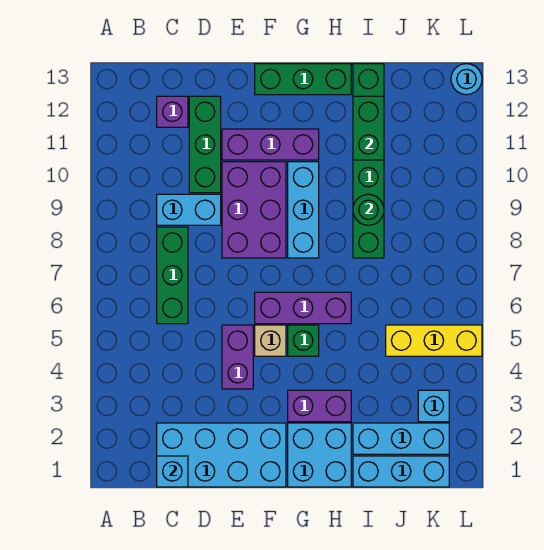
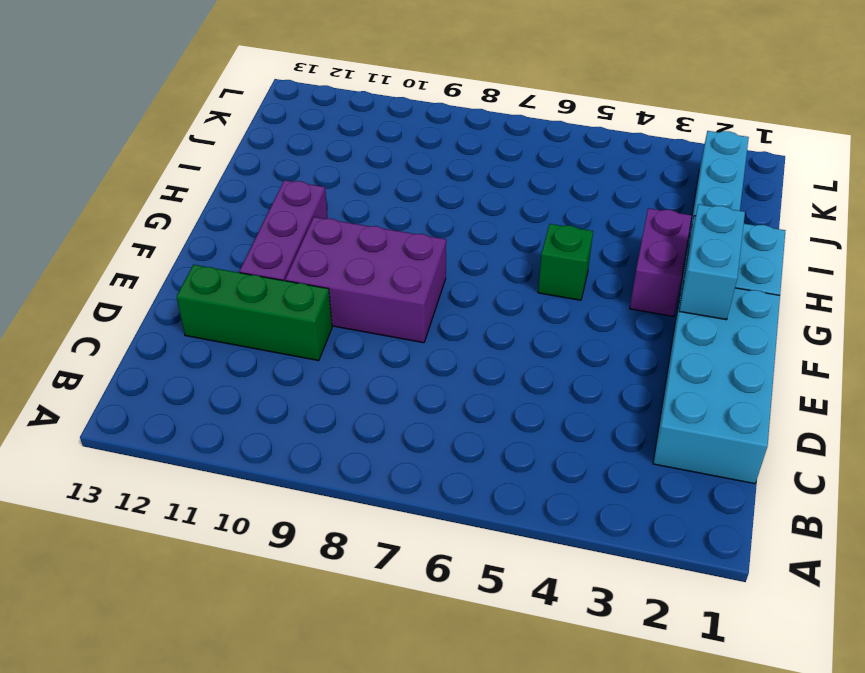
cyan brick F2:G2 level 2 -> cyan brick C9:D9 level 1
none -> green brick C6:C8 level 1
none -> purple brick C12 level 1
none -> purple brick E4:E5 level 1

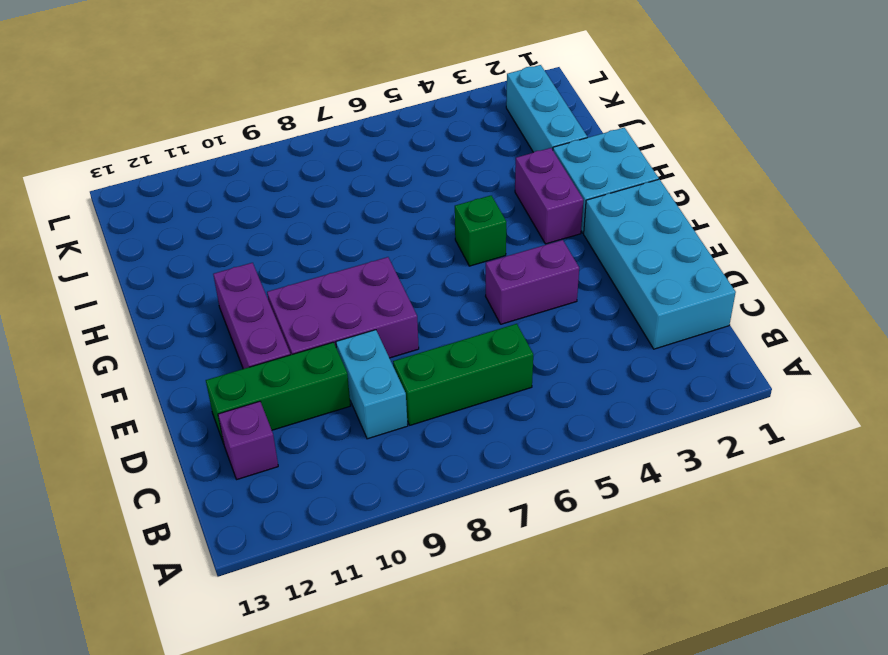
none -> tan brick F5 level 1
none -> purple brick F6:H6 level 1
none -> green brick F13:H13 level 1

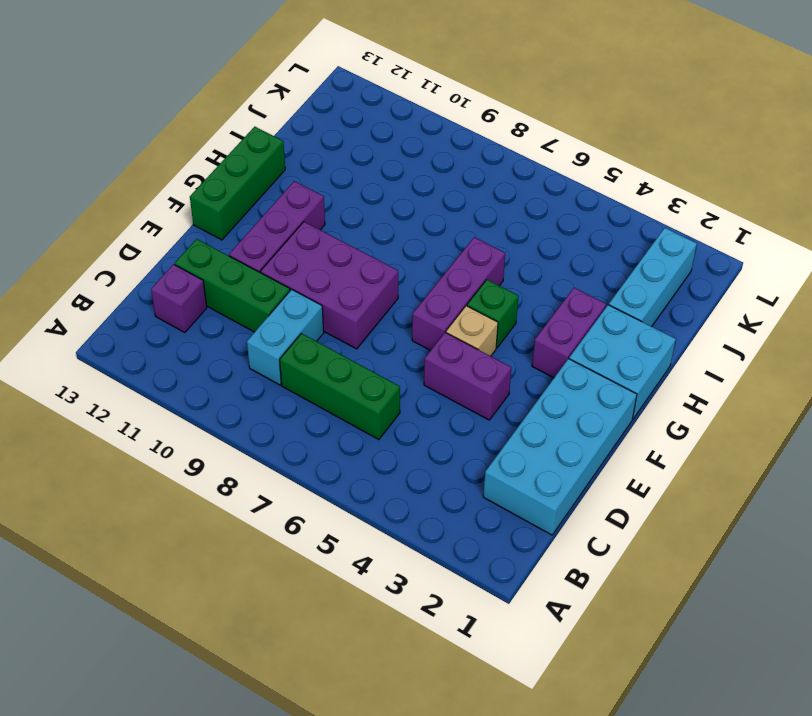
none -> cyan brick G8:G10 level 1
none -> cyan brick I1:K1 level 1
none -> green brick I8:I13 level 1

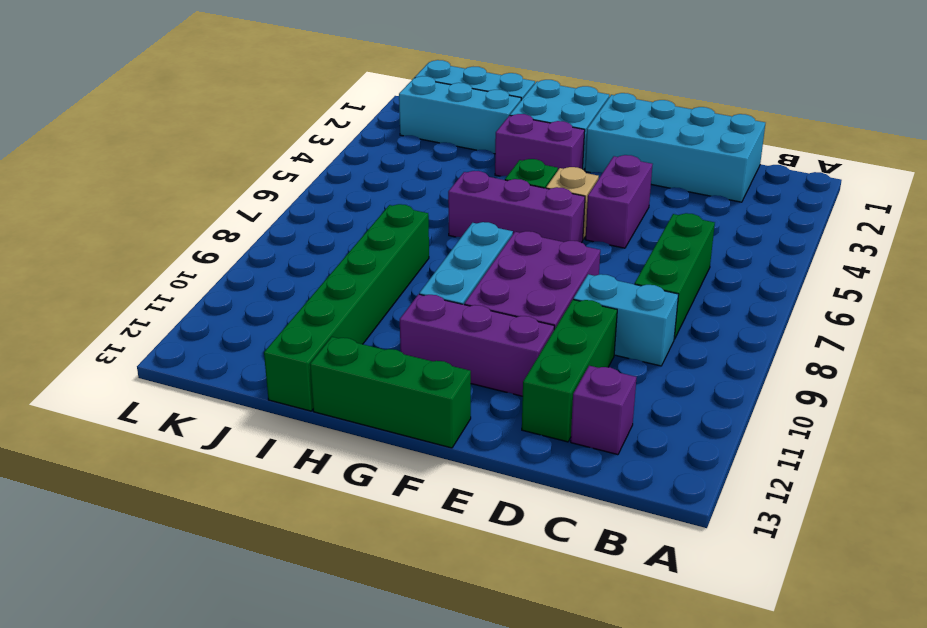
none -> yellow brick J5:L5 level 1
none -> cyan brick K3 level 1
none -> cyan round brick L13 level 1

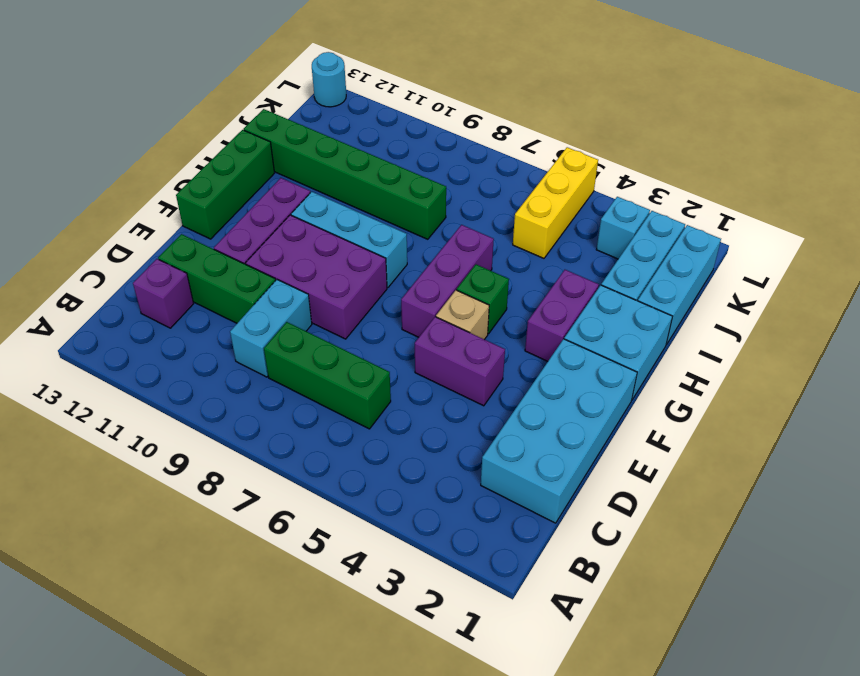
none -> cyan brick C1 level 2
none -> green round brick I9 level 2
none -> green brick I11:I12 level 2

